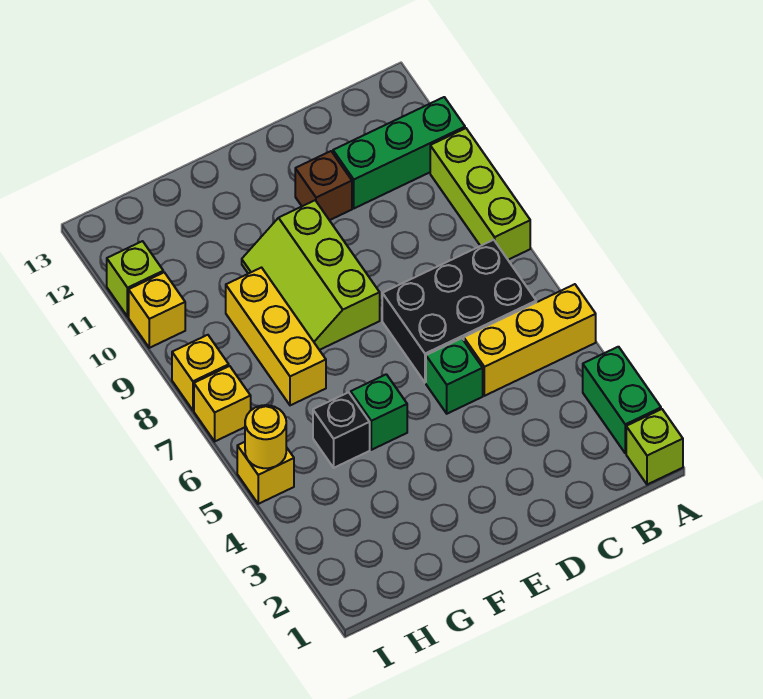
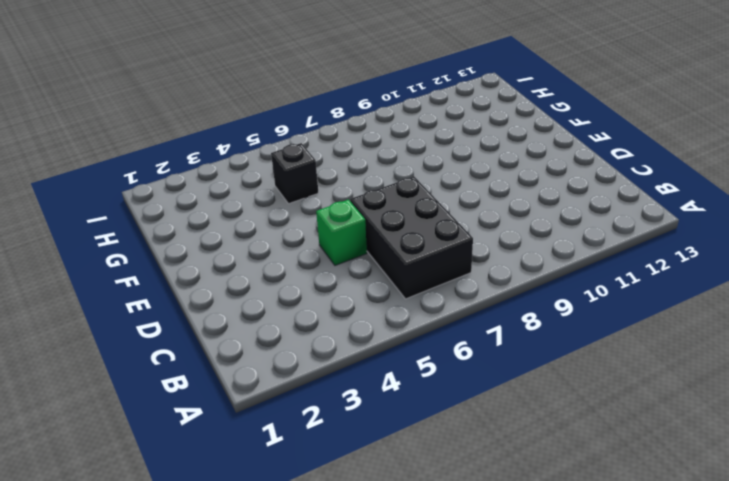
none -> lime brick A1 level 1
none -> green brick A2:A3 level 1
none -> yellow brick A5:C5 level 1

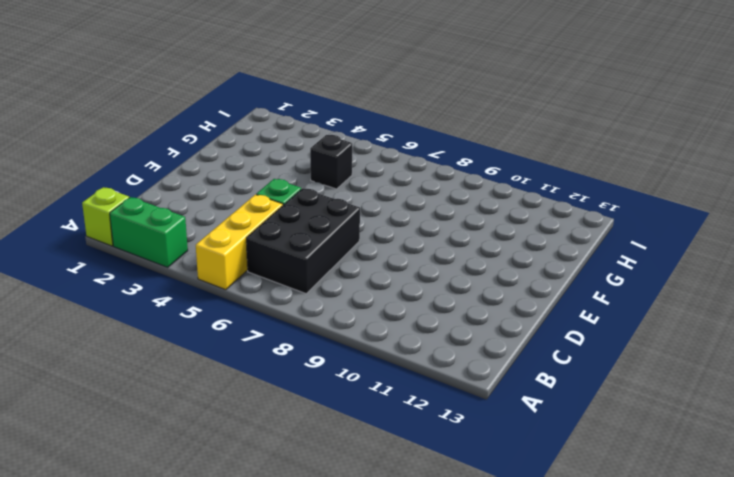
none -> lime brick A8:A10 level 1
none -> green brick A11:C11 level 1
none -> brown brick D11 level 1

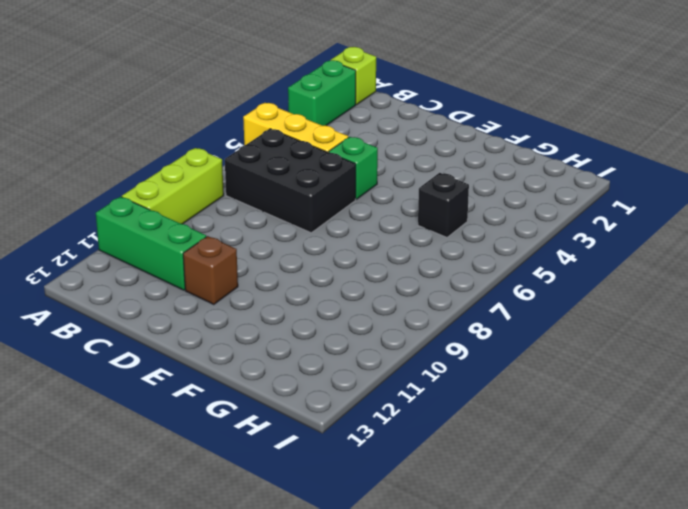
none -> lime slope E8:F10 level 1 top E
none -> green brick F5 level 1
none -> yellow brick G7:G9 level 1

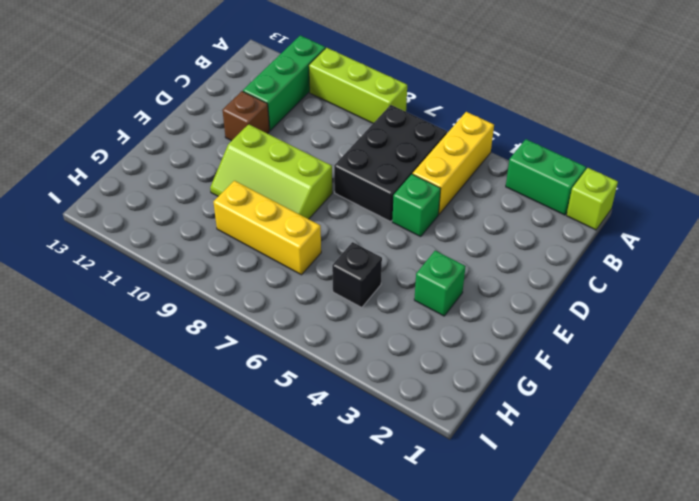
green brick F3 level 1 -> green brick F5 level 1
none -> yellow brick I5 level 1
none -> yellow brick I7 level 1
none -> yellow brick I8 level 1

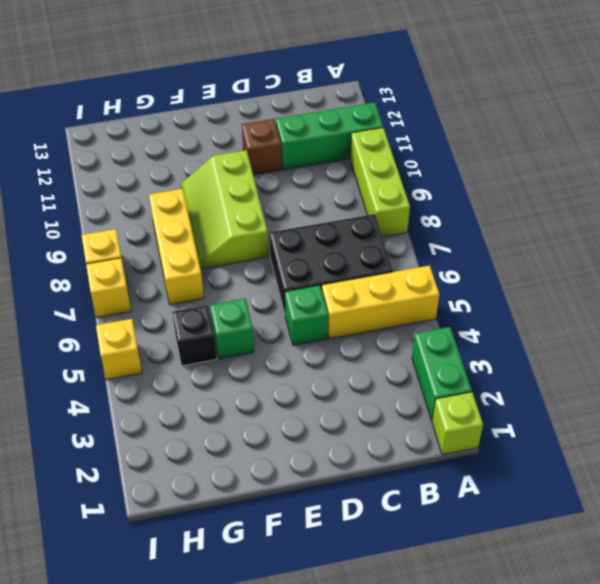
none -> yellow brick I10 level 1
none -> lime brick I11 level 1
none -> yellow round brick I5 level 2

